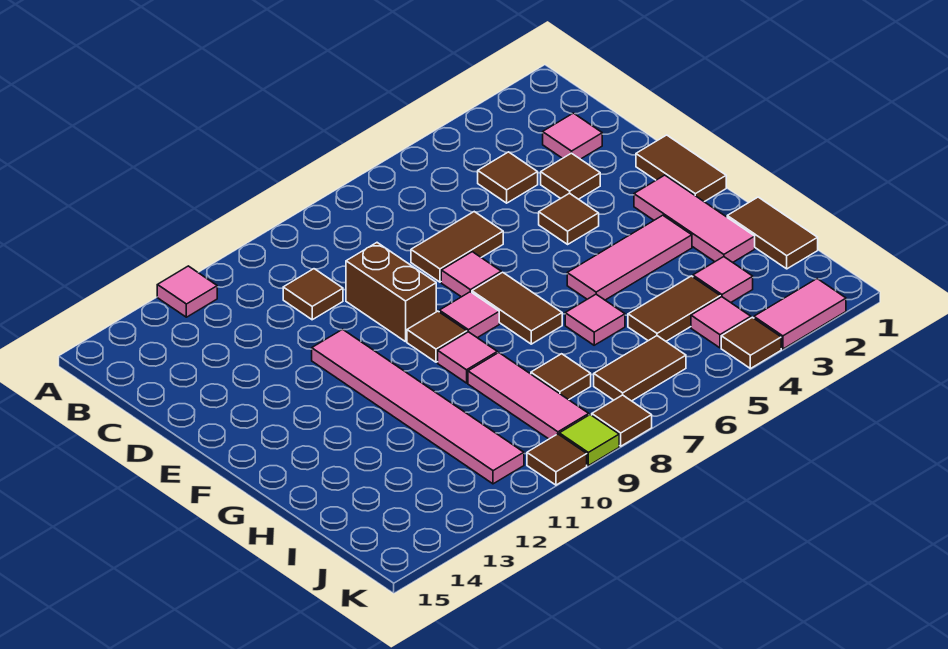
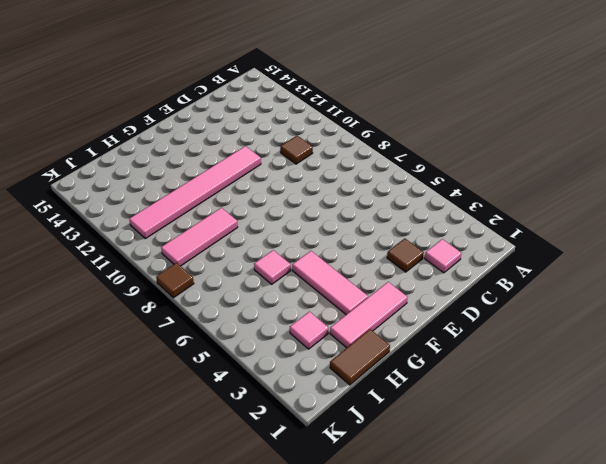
none -> pink tile A12 level 1
none -> brown tile C4 level 1
none -> brown tile D6:D7 level 1
none -> brown brick D9:E9 level 1

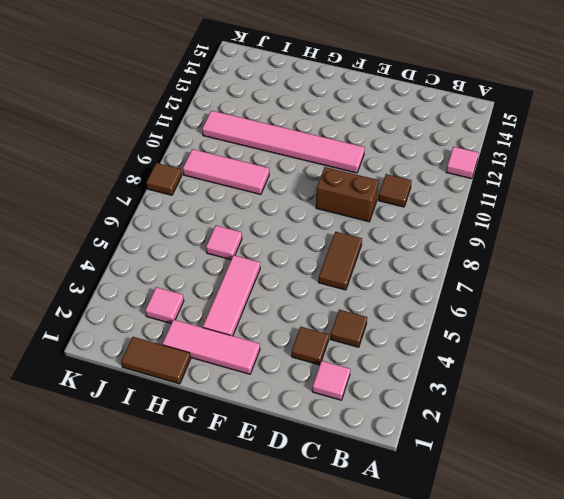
none -> brown tile E1:F1 level 1
none -> brown tile E4 level 1
none -> pink tile E7 level 1
none -> brown tile F7:G7 level 1

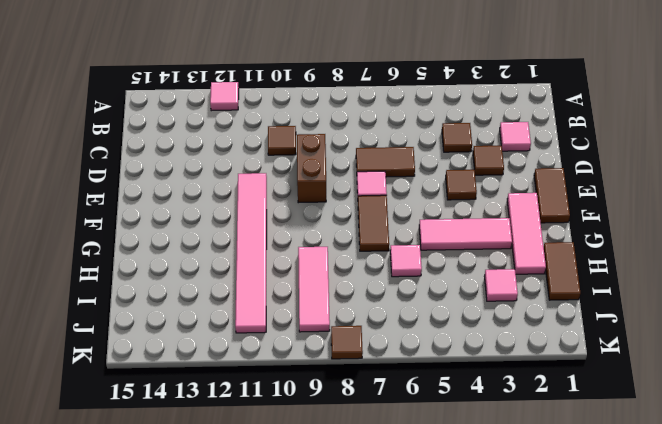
none -> pink tile F8 level 1
none -> brown tile F9 level 1
none -> pink tile G9 level 1
none -> brown tile I4:I5 level 1

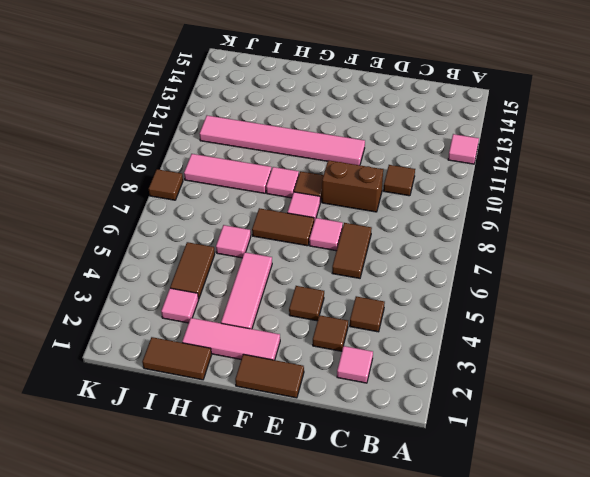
none -> brown tile I8 level 1
none -> pink tile J4 level 1
none -> brown tile J6:J7 level 1
none -> pink tile K2:K3 level 1

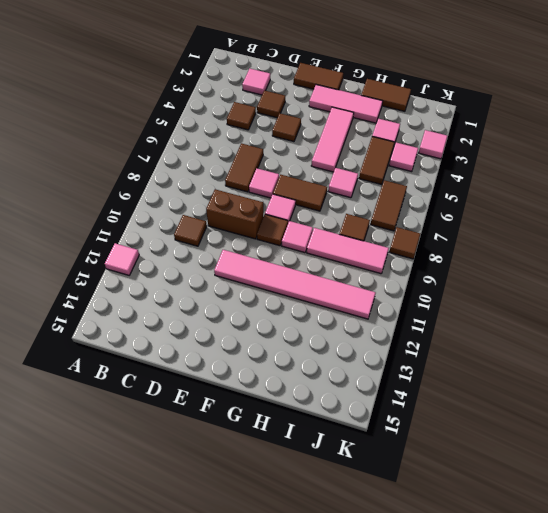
pink tile K3 level 1 -> pink tile K2:K3 level 1
none -> brown tile K4 level 1
none -> lime tile K9 level 1
none -> brown tile K10 level 1

